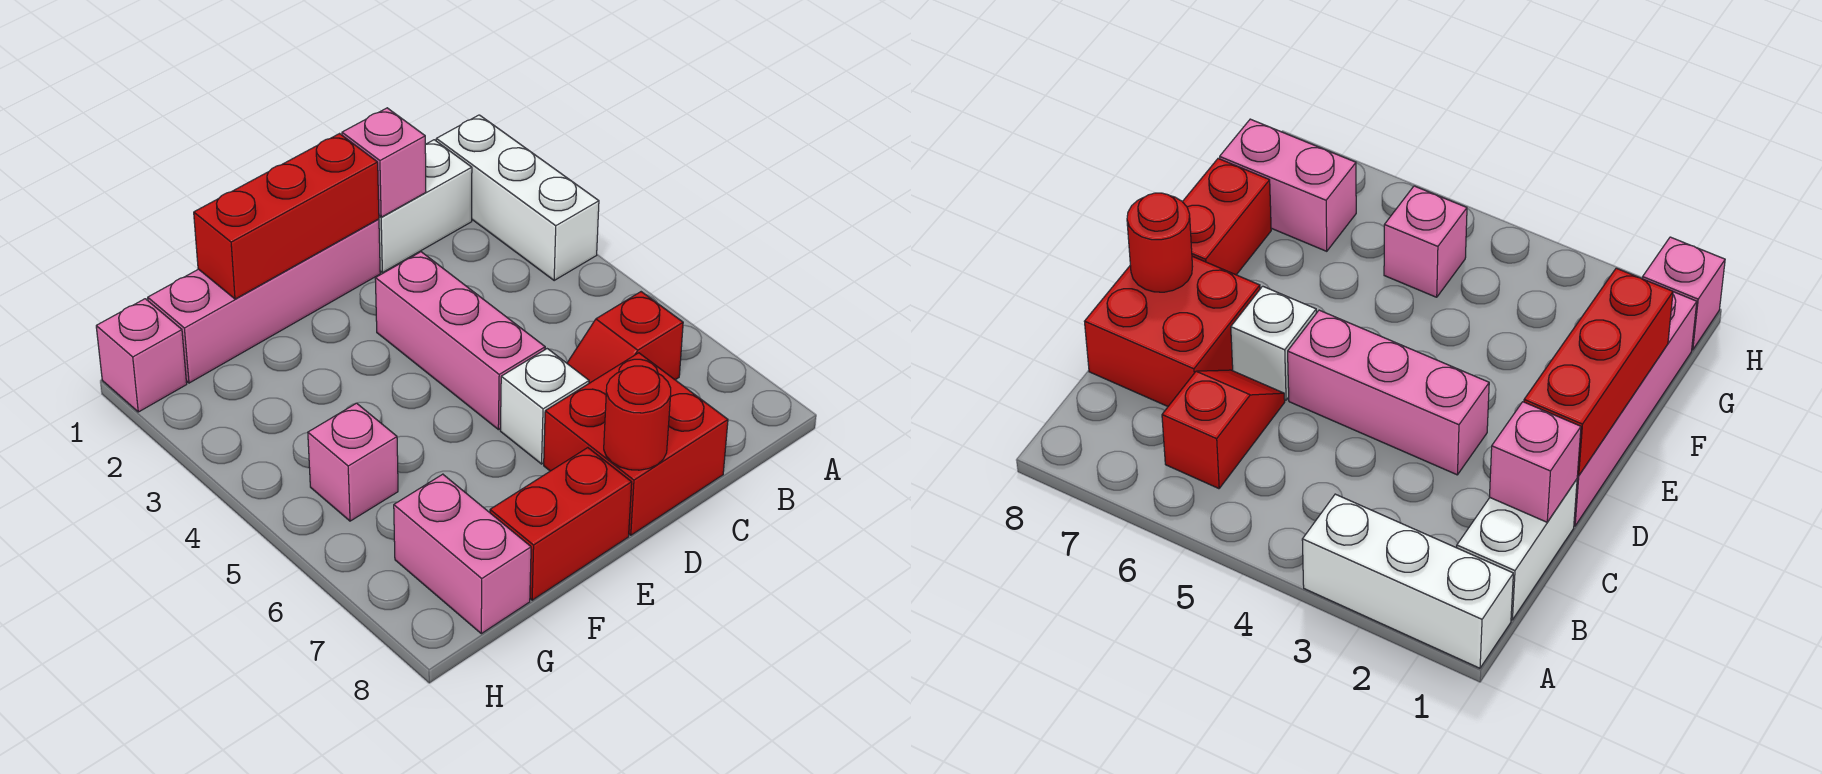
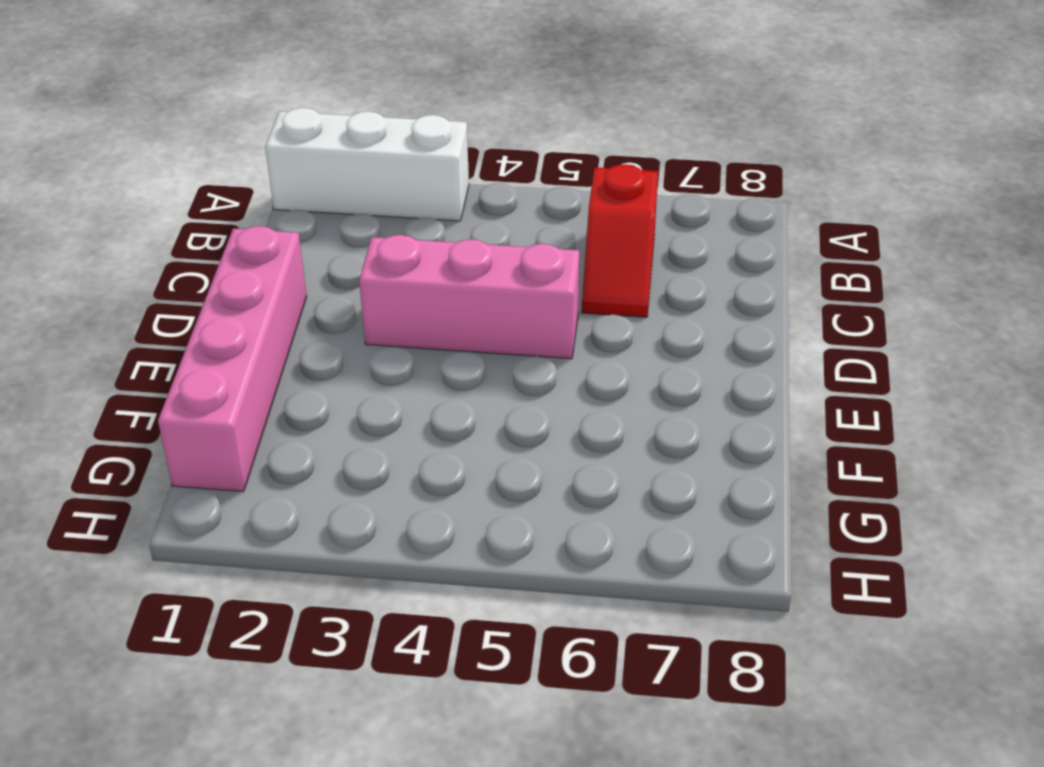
none -> white brick B1:C1 level 1
none -> red brick C7:D8 level 1
none -> white brick D6 level 1

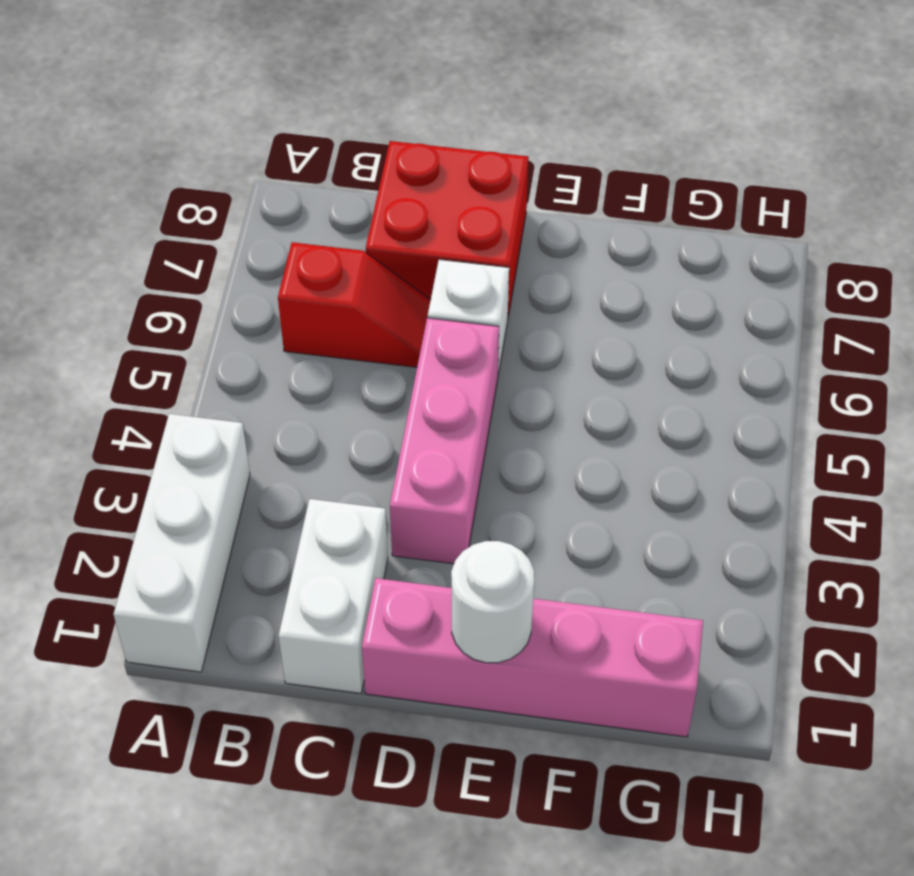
white brick C1:C2 level 1 -> white brick B1:C1 level 1
white round brick E1 level 2 -> red brick D1:F1 level 2
none -> red brick E8:F8 level 1
none -> pink brick G5 level 1
none -> pink brick G7:G8 level 1

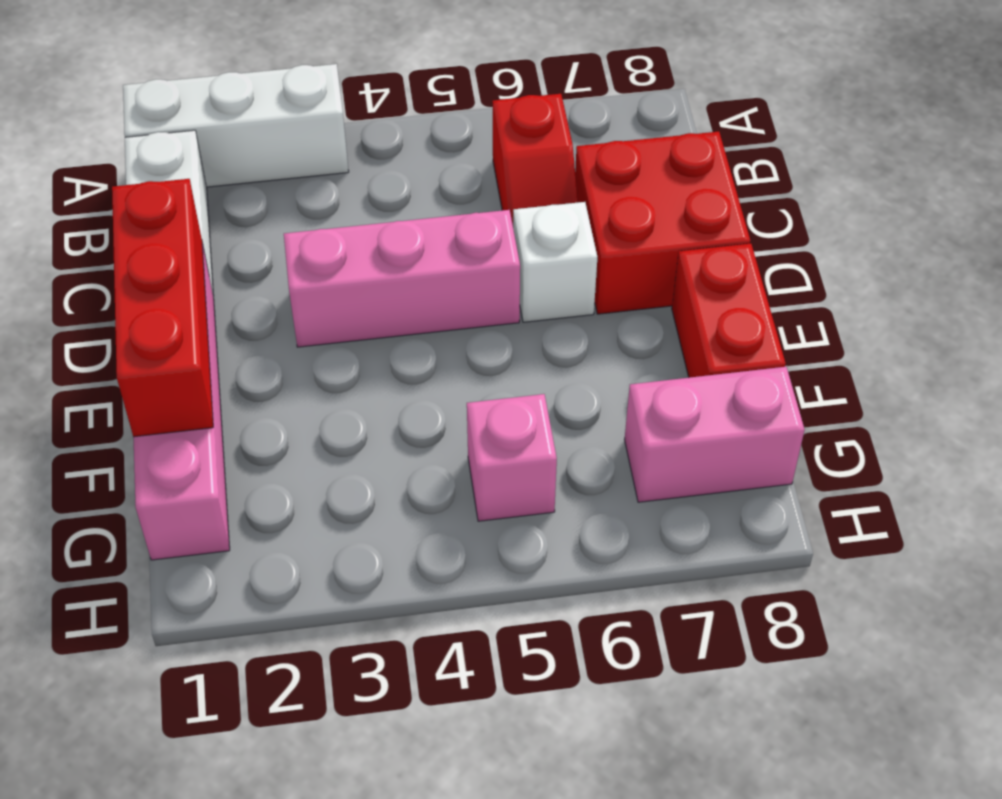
none -> pink brick H1 level 1
none -> pink brick C1 level 2
none -> red round brick D8 level 2

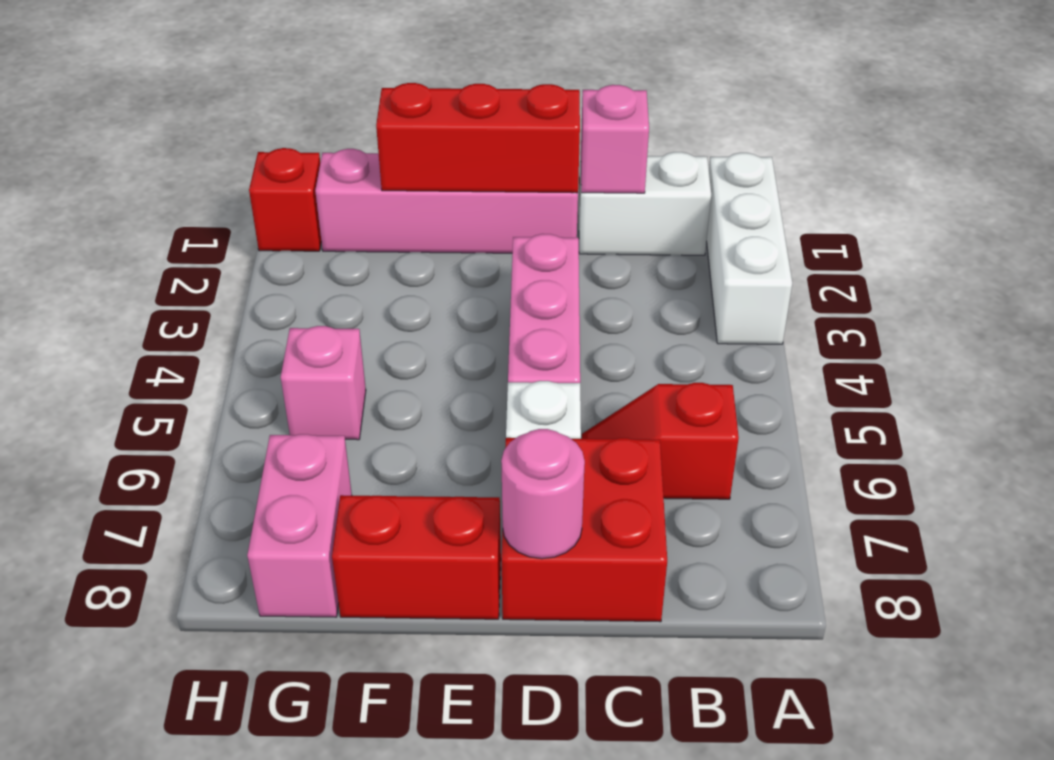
pink round brick D8 level 2 -> red round brick D8 level 2
red brick H1 level 1 -> pink brick H1 level 1

